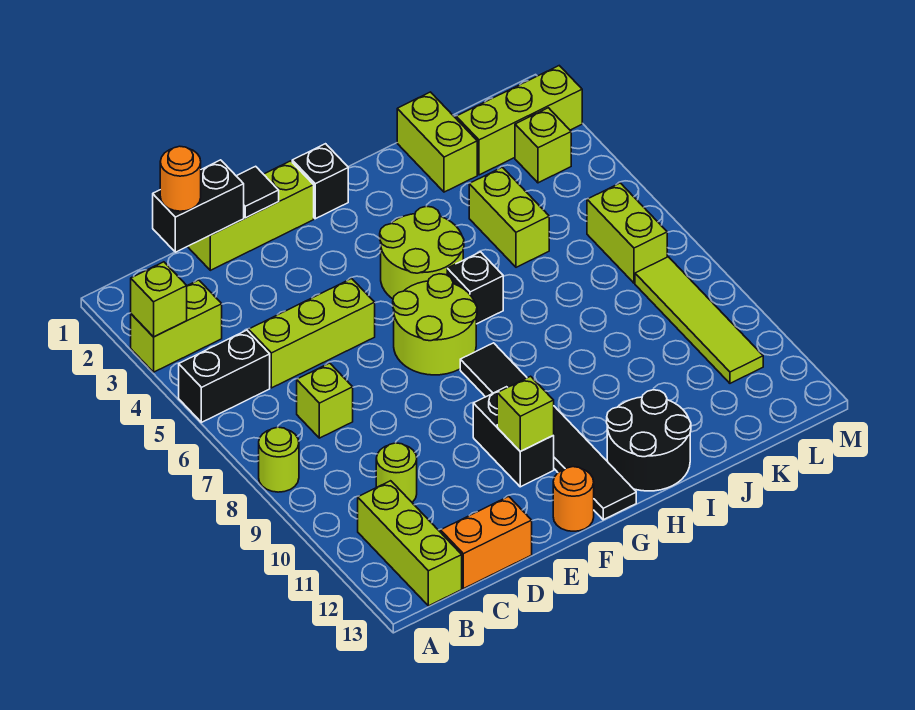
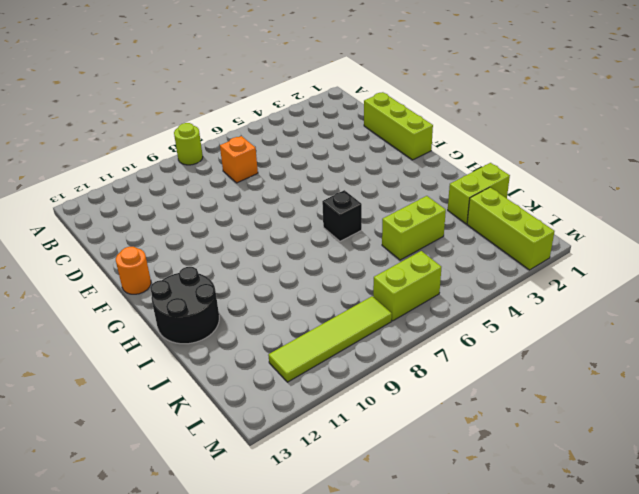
orange brick C7 level 1 -> lime brick C7 level 1
none -> lime brick A3:B3 level 1
none -> black brick A5:B5 level 1
none -> lime brick B11:B13 level 1

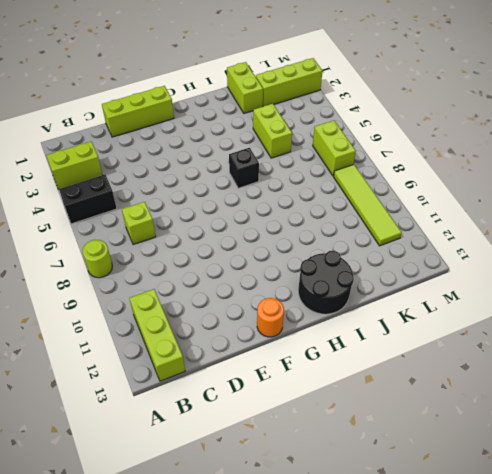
none -> lime brick C5:E5 level 1
none -> lime round brick C10 level 1
none -> orange brick C13:D13 level 1

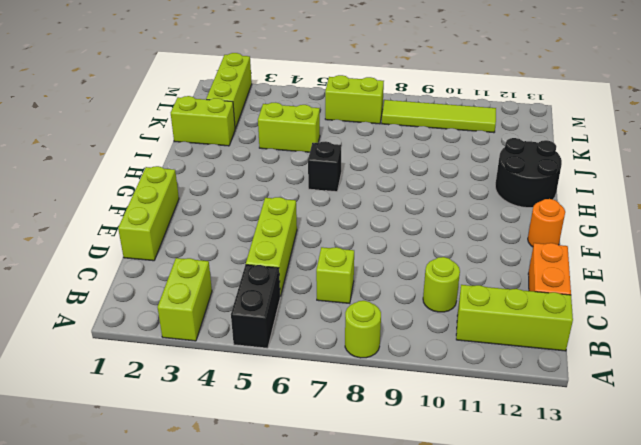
none -> lime round brick F6:G7 level 1
none -> black brick F10:F11 level 1
none -> black brick G1 level 1

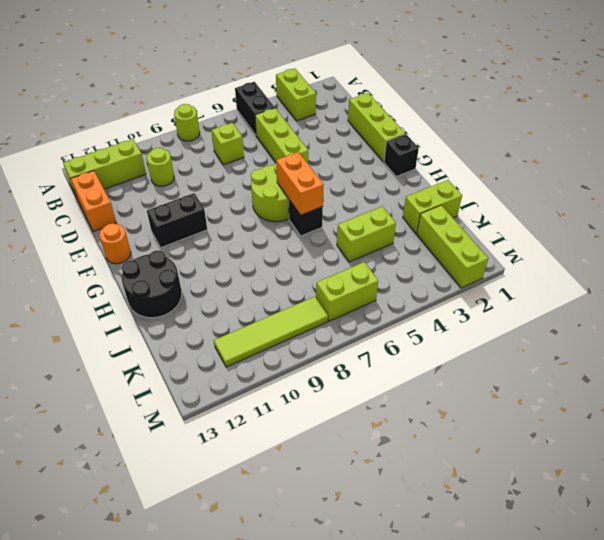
orange brick G6:H6 level 2 -> none
none -> lime round brick G4:H5 level 1
none -> black tile G8:G13 level 1
none -> lime brick L3 level 1

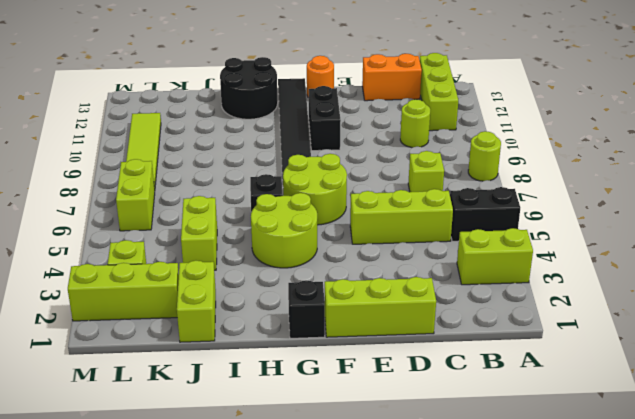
none -> lime brick A3 level 2
none -> black brick C1:D1 level 2
none -> black tile E1 level 2

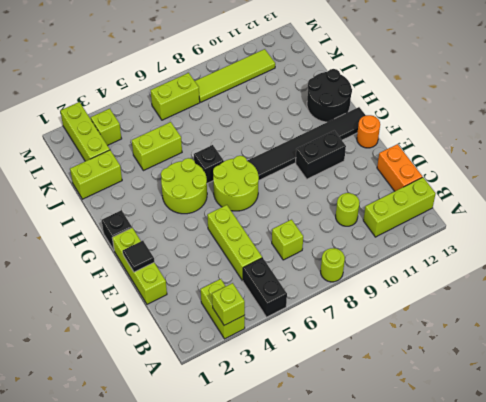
none -> black brick C1:D1 level 2
none -> lime brick F11 level 2
none -> orange round brick C1 level 3

